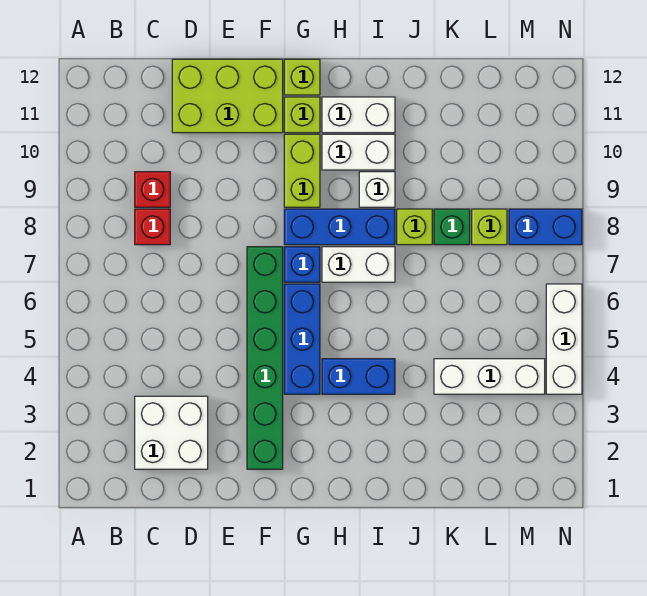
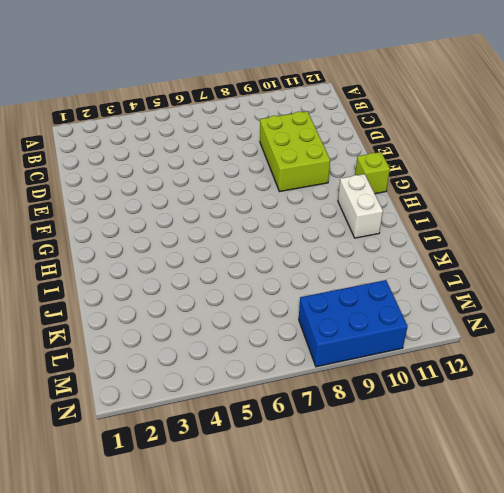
lime brick D9:F10 level 1 -> lime brick D11:F12 level 1
blue brick M8:N10 level 1 -> blue brick M8:N8 level 1
none -> white brick C2:D3 level 1
none -> red brick C8 level 1
none -> red brick C9 level 1

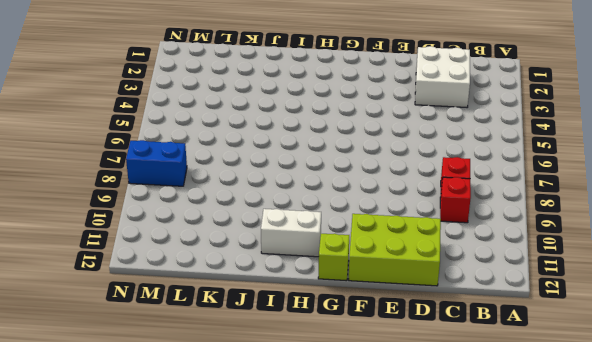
none -> green brick F2:F7 level 1
none -> blue brick G4:G6 level 1
none -> blue brick G7 level 1

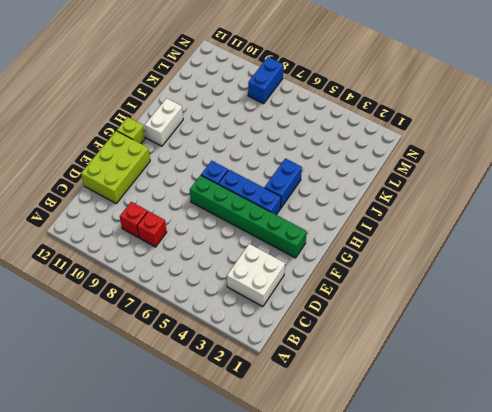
none -> blue brick G8:I8 level 1
none -> lime brick G9:G10 level 1
none -> lime brick G11 level 1

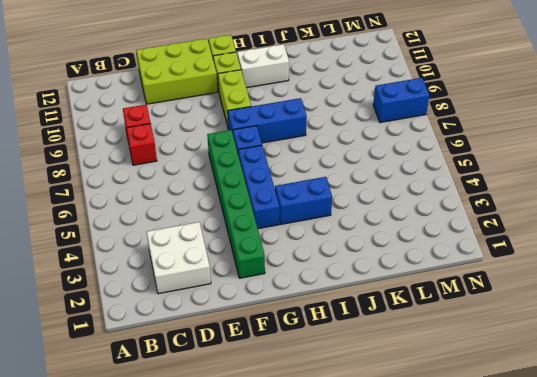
none -> white brick H7:I7 level 1
none -> white brick H10:I10 level 1
none -> white brick I9 level 1

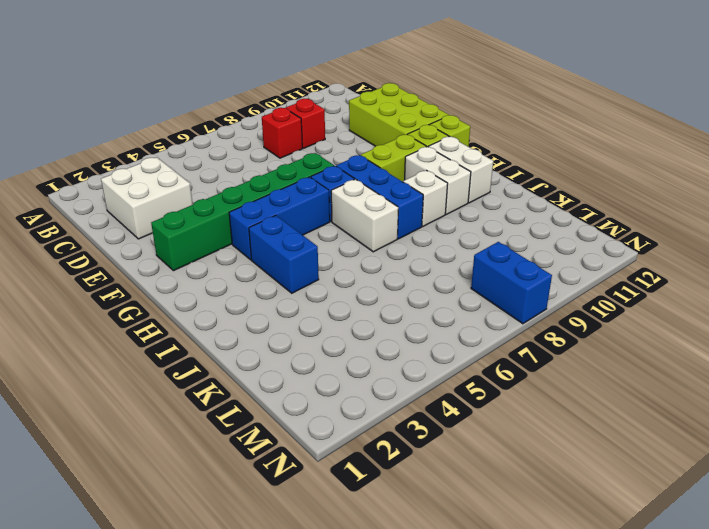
none -> lime brick J8 level 1
none -> white brick K4:M4 level 1
none -> green brick K8 level 1

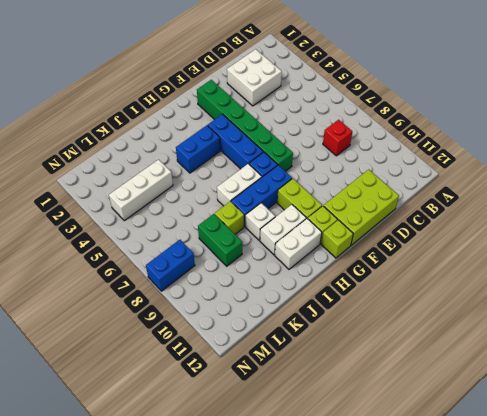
green brick K8:K9 level 1 -> green brick K8 level 1
none -> red brick C9 level 1
none -> lime brick L8 level 1
none -> white brick N4:N6 level 1

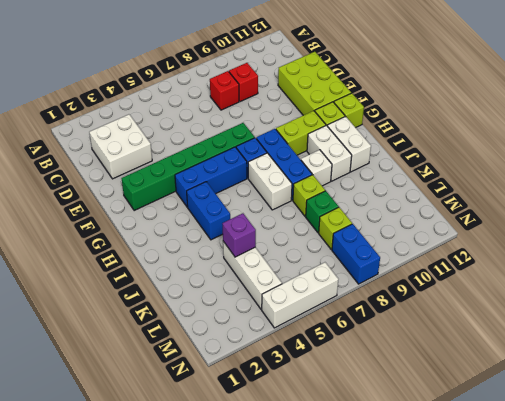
purple brick K4 level 2 -> none

